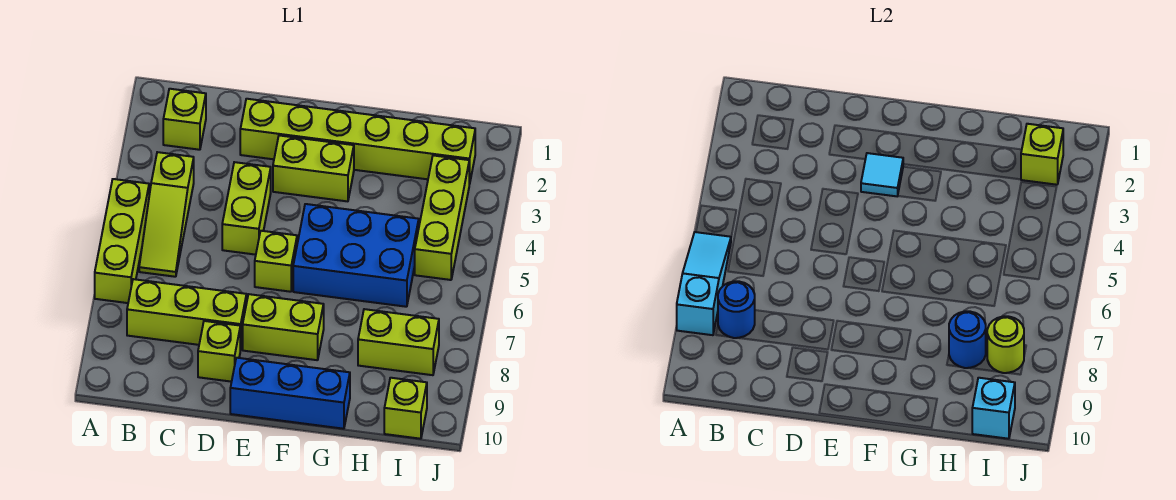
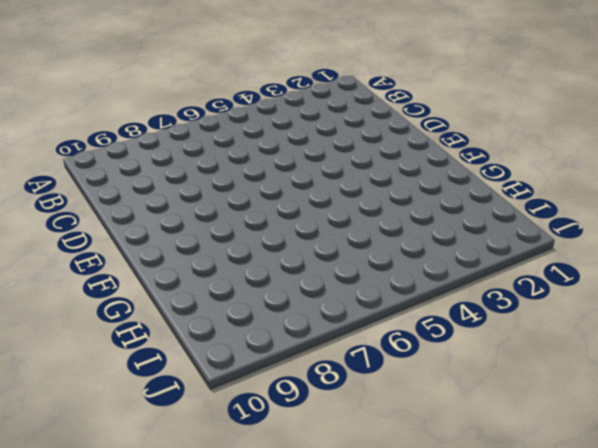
none -> lime brick A5:A7 level 1
none -> lime brick B2 level 1
none -> lime slope B4:B6 level 1 top 4

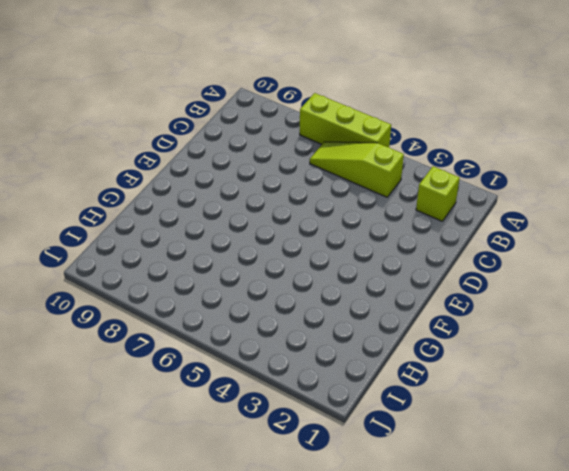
none -> lime brick B8:D8 level 1
none -> lime brick D2:I2 level 1
none -> lime brick D4:D5 level 1

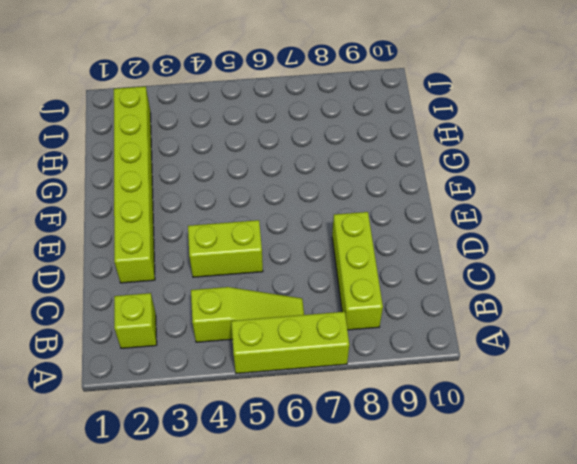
none -> lime brick D9 level 1
none -> lime brick E3:F3 level 1
none -> lime brick E6 level 1

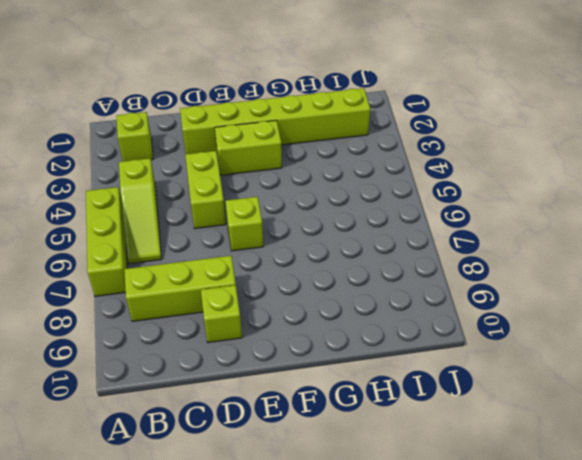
none -> lime brick E8:F8 level 1
none -> blue brick E10:G10 level 1
none -> blue brick F5:H6 level 1

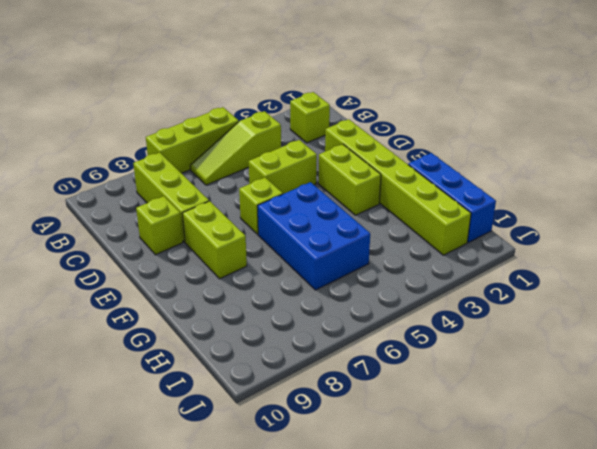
blue brick G1:I1 level 1 -> blue brick E10:G10 level 1
none -> lime brick H8:I8 level 1
none -> lime brick I3:I5 level 1
none -> lime brick I10 level 1

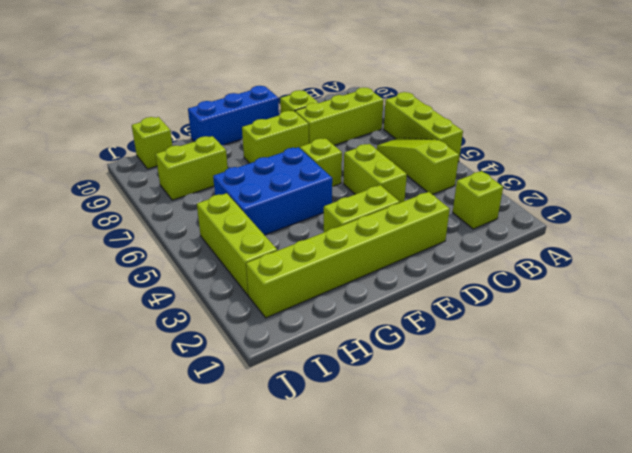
none -> cyan slope A6:A8 level 2 top 8
none -> blue round brick B8 level 2
none -> cyan tile E3 level 2

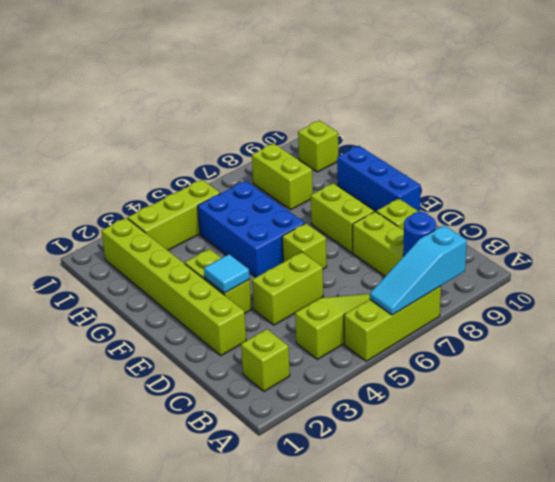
none -> blue round brick H8 level 2
none -> lime brick I2 level 2
none -> lime round brick I8 level 2

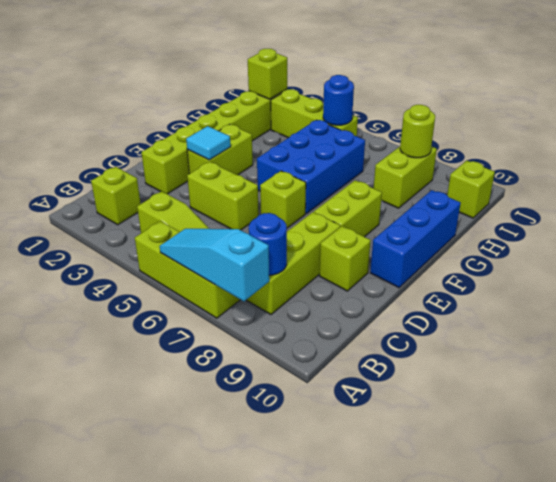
blue round brick I5 level 2 -> blue round brick H8 level 2
none -> cyan brick I10 level 2

